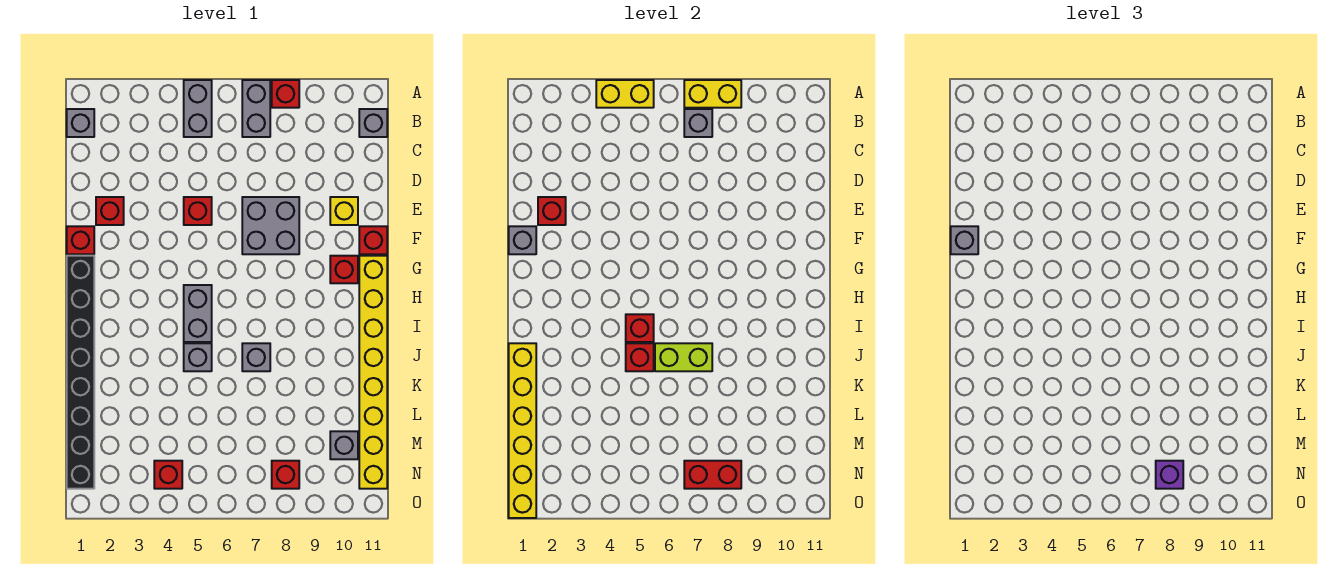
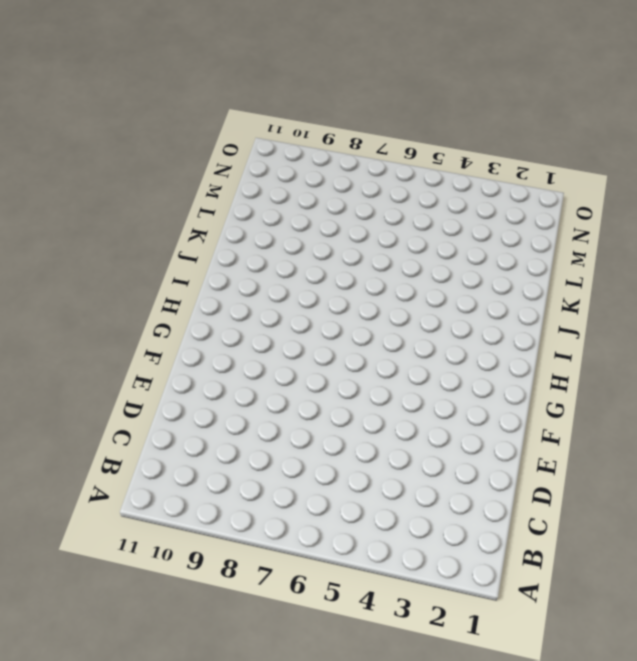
none -> grey brick A5:B5 level 1
none -> grey brick A7:B7 level 1
none -> red brick A8 level 1
none -> grey brick B1 level 1

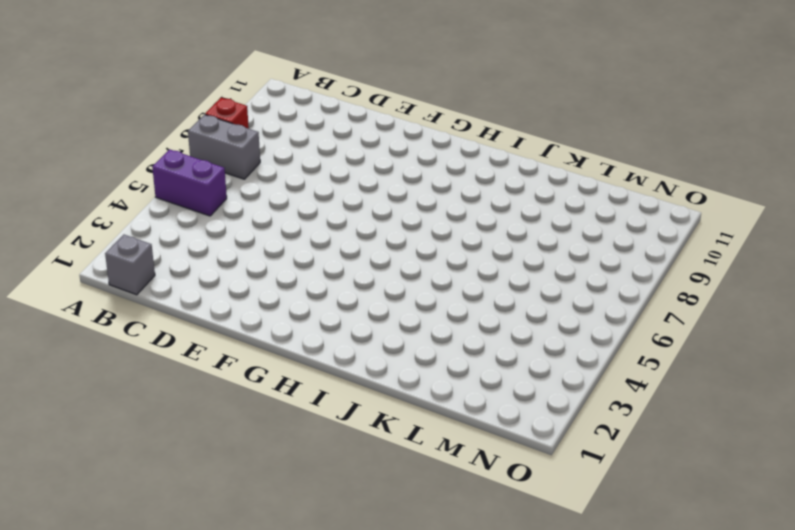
purple brick A5:B5 level 1 -> grey brick A5:B5 level 1
none -> grey brick B11 level 1
none -> red brick E2 level 1
none -> red brick E5 level 1
none -> grey brick E7:F8 level 1

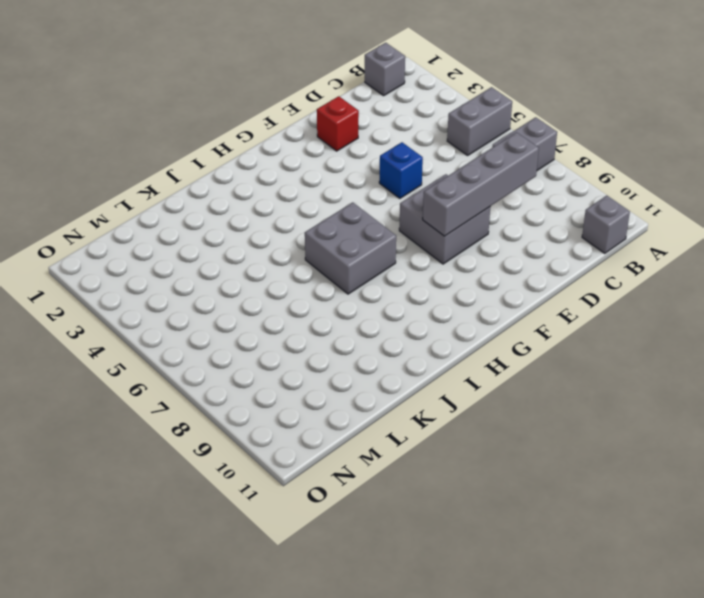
grey brick C8:F8 level 2 -> none
blue brick E5 level 1 -> red brick E5 level 1
grey brick H6:I7 level 1 -> none
none -> red brick A8 level 1
none -> yellow brick E10 level 1
none -> red brick F1 level 1
none -> red brick F11 level 1

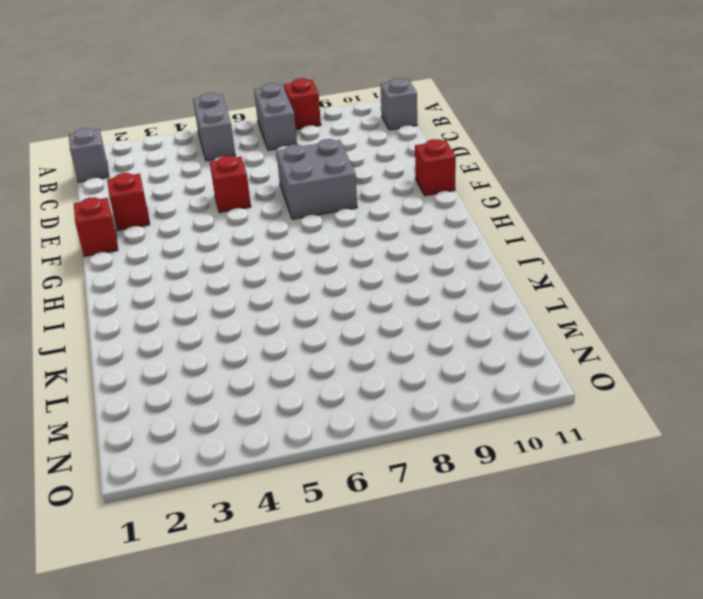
none -> yellow brick E10 level 1
none -> black brick G1:N1 level 1
none -> red brick G10 level 1
none -> yellow brick G11:N11 level 1

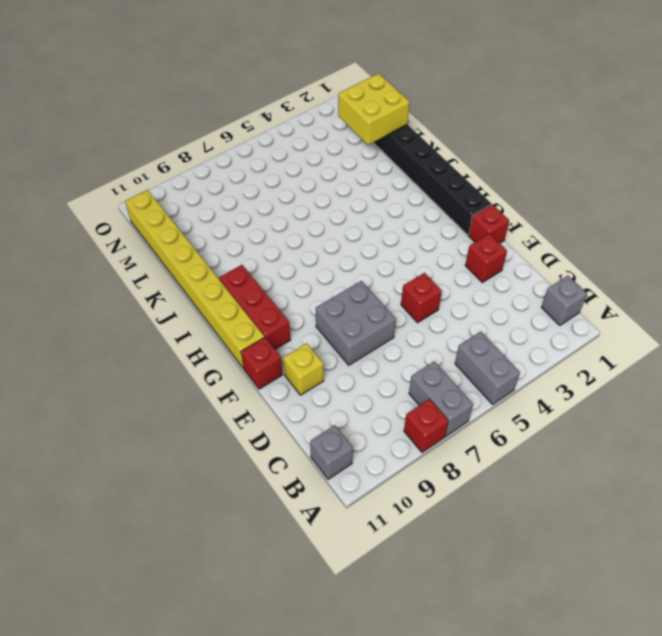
red brick G10:I10 level 1 -> red brick G10 level 1
yellow brick L1:M2 level 2 -> yellow brick J1:O1 level 2
none -> grey brick H5:I5 level 1
none -> grey brick J5 level 1
none -> grey brick J7 level 1
none -> grey brick M10 level 1

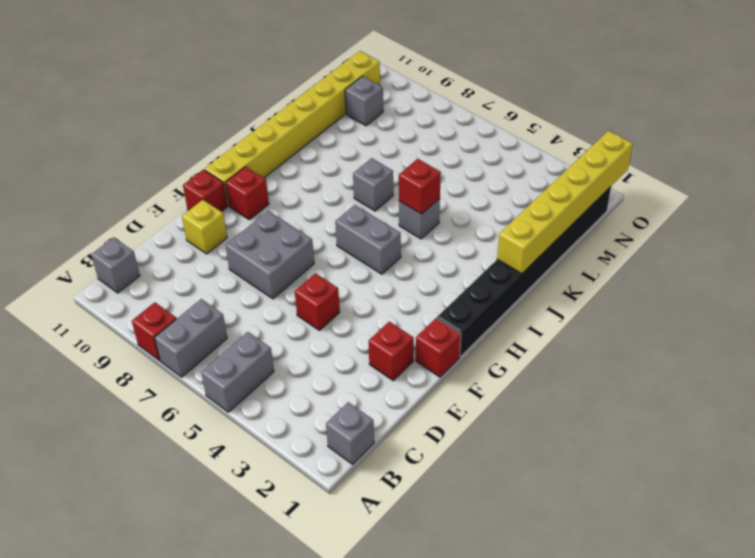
grey brick H5:H6 level 1 -> grey brick H5:I5 level 1
none -> red brick N4 level 1
none -> red brick N8 level 1
none -> yellow brick A4:A5 level 2
none -> yellow brick A7:A8 level 2

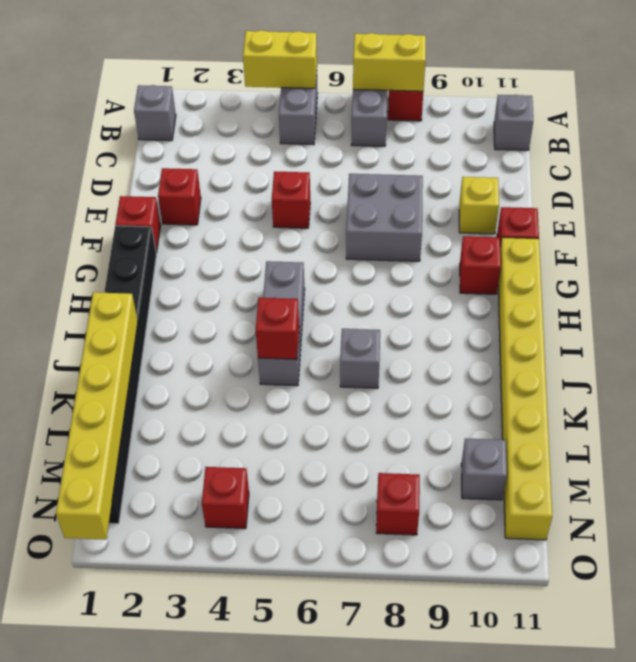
none -> grey brick B7 level 2
none -> red brick E2 level 2
none -> grey brick F1 level 2
none -> red brick I5 level 2

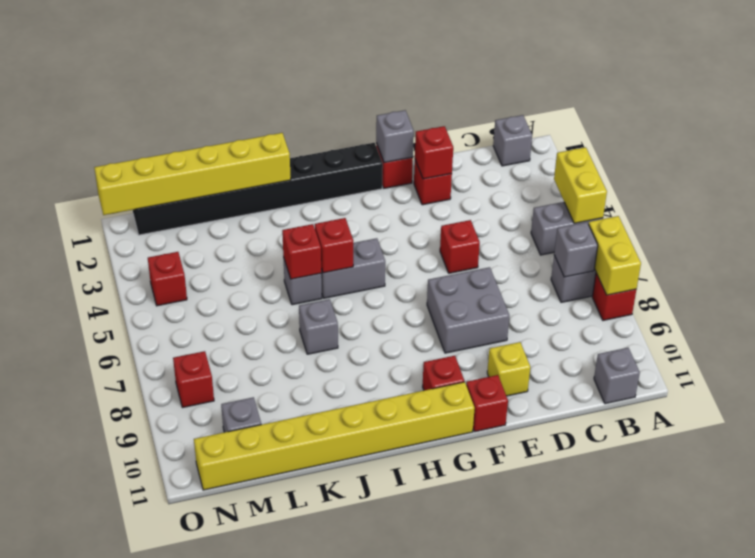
none -> lime brick J6:J7 level 2
none -> red brick N7:N8 level 2
none -> grey brick F1 level 3
none -> purple brick N8 level 3

